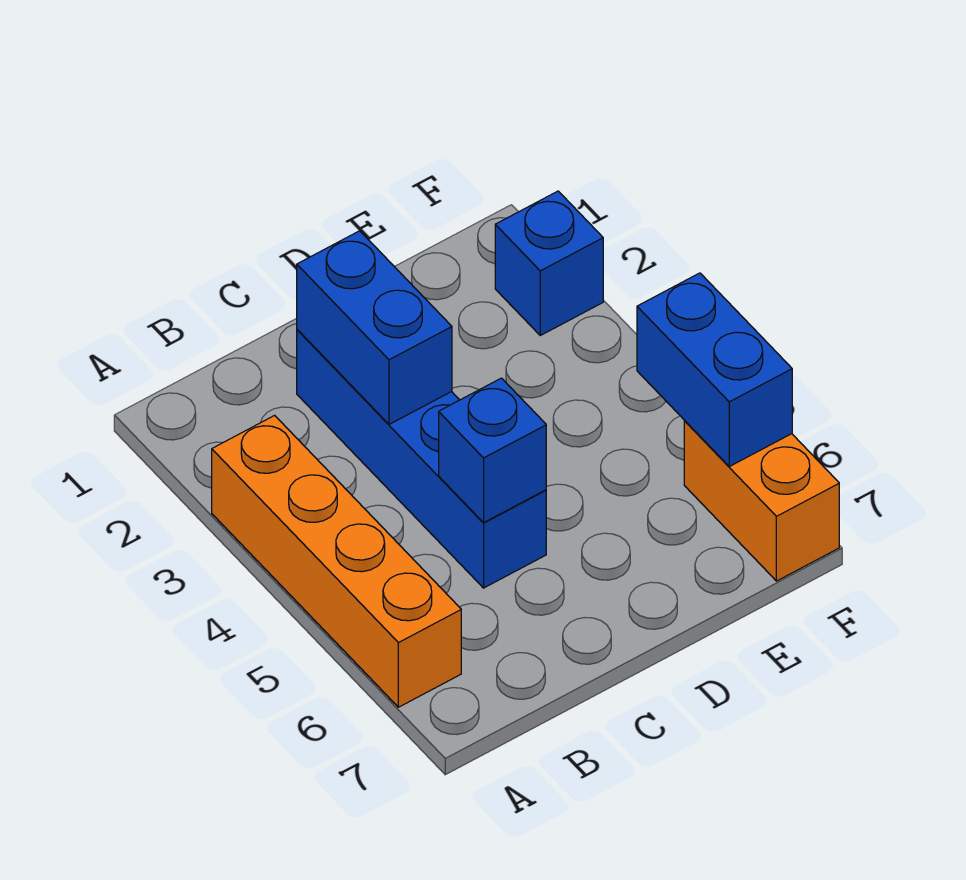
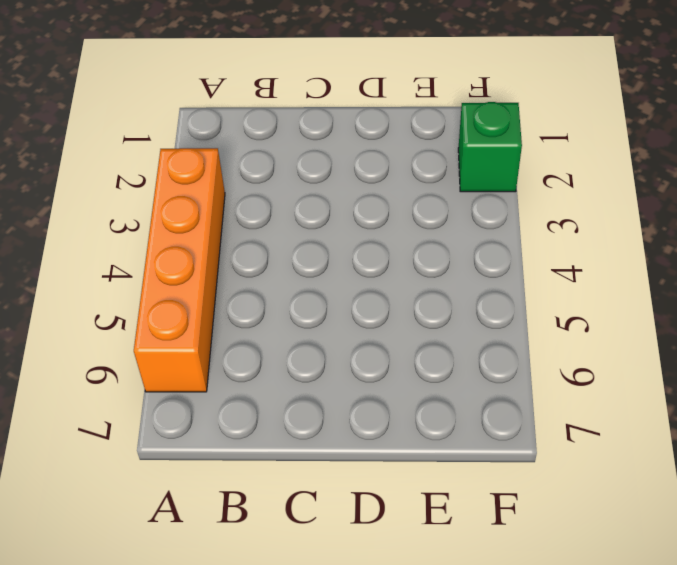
green brick F2 level 1 -> blue brick F2 level 1
none -> blue brick C2:C5 level 1
none -> orange brick F6:F7 level 1

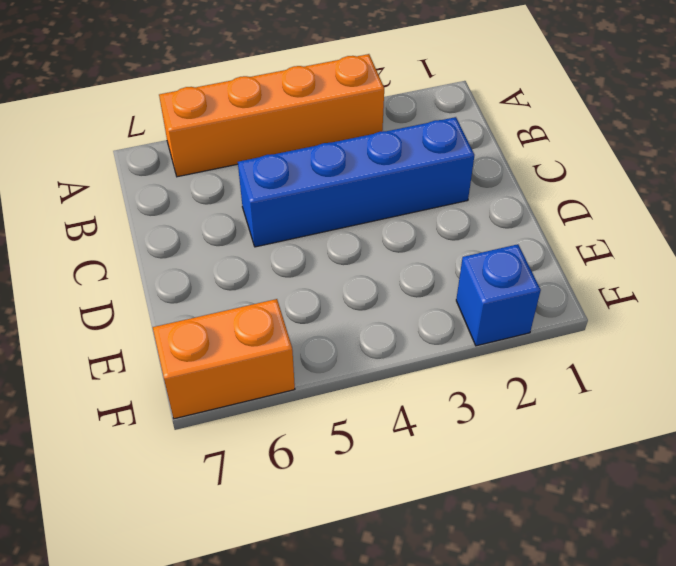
none -> blue brick C2:C3 level 2
none -> blue brick C5 level 2

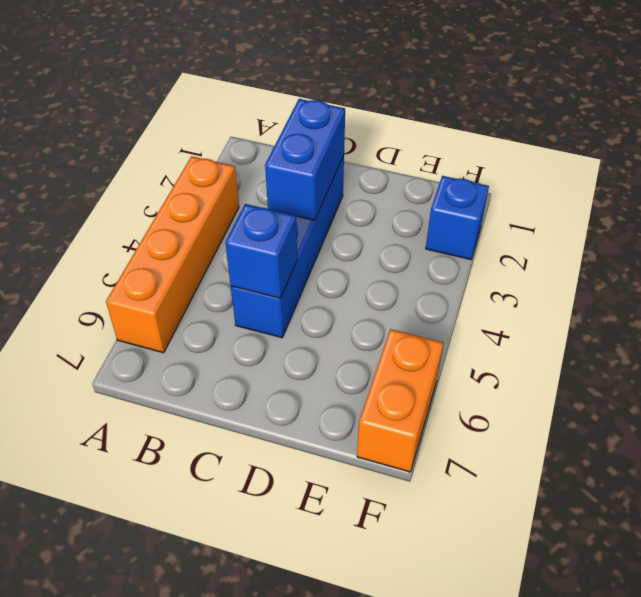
none -> blue brick F5:F6 level 2

